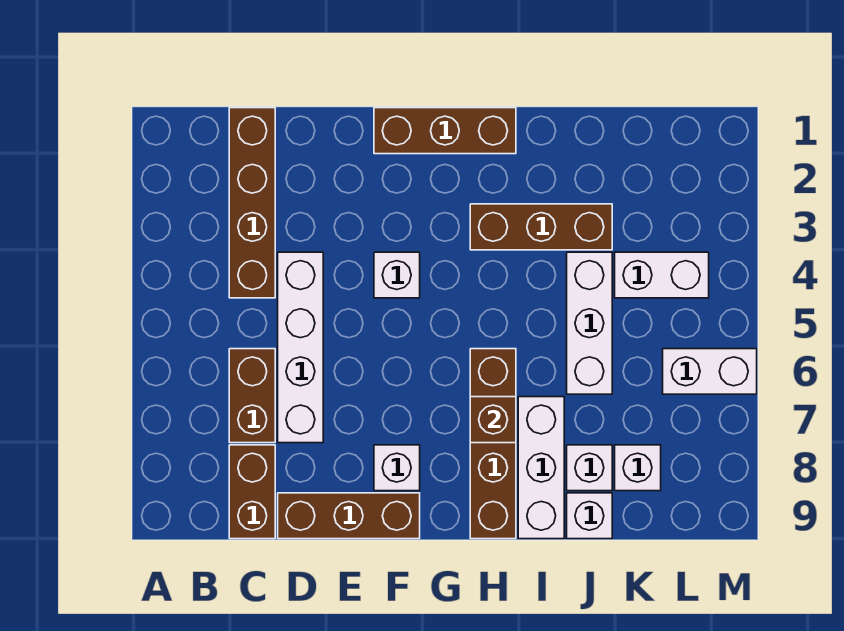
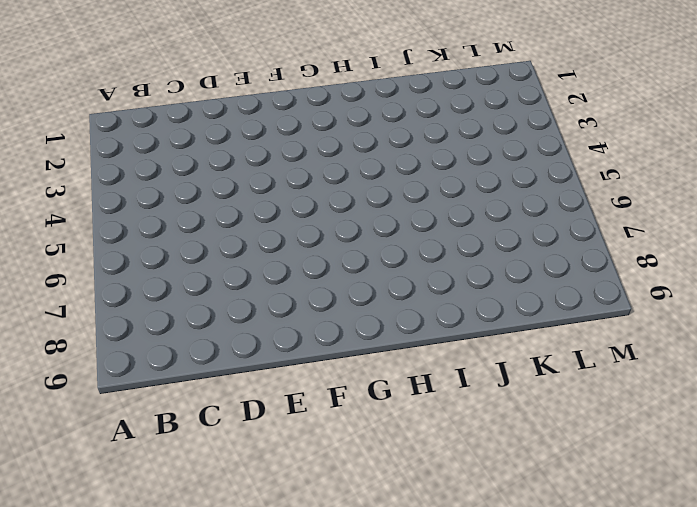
none -> brown brick C1:C4 level 1
none -> brown brick C6:C7 level 1
none -> brown brick C8:C9 level 1

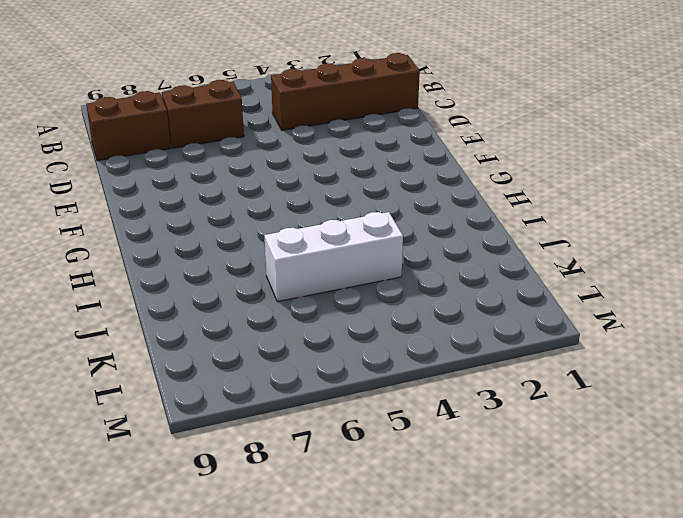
none -> white brick D4:D7 level 1
none -> brown brick D9:F9 level 1
none -> brown brick F1:H1 level 1

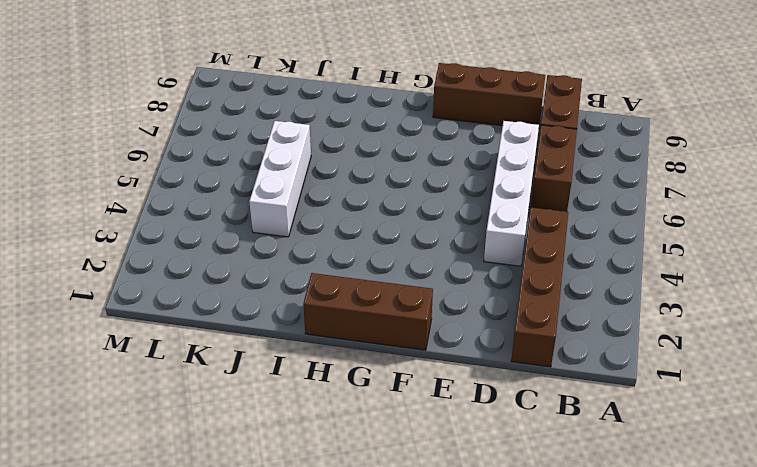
none -> white brick F4 level 1
none -> white brick F8 level 1
none -> brown brick H3:J3 level 1

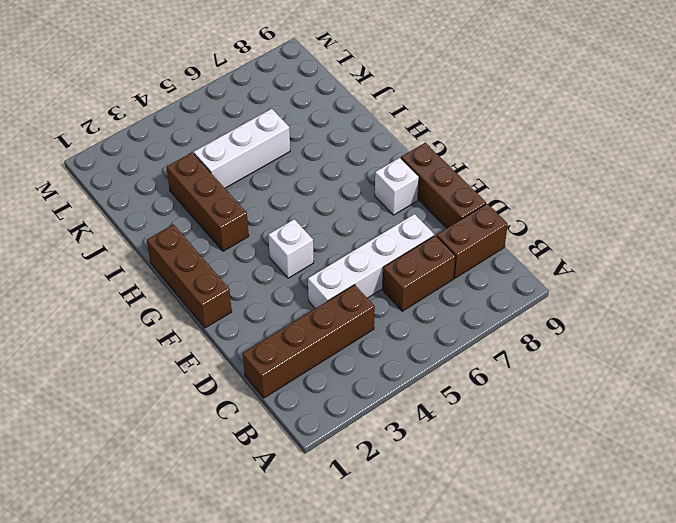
none -> brown brick H6:H9 level 1
none -> white brick I7:I9 level 1
none -> white brick J8 level 1

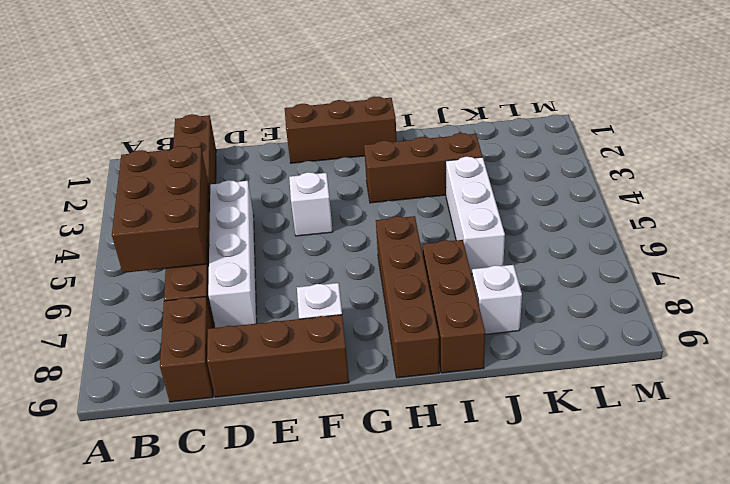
brown brick B4:C6 level 2 -> none
brown brick I7:I9 level 1 -> white brick I7:I9 level 1
none -> white brick J9 level 1
none -> white brick K4:L4 level 1
none -> white brick K8 level 1

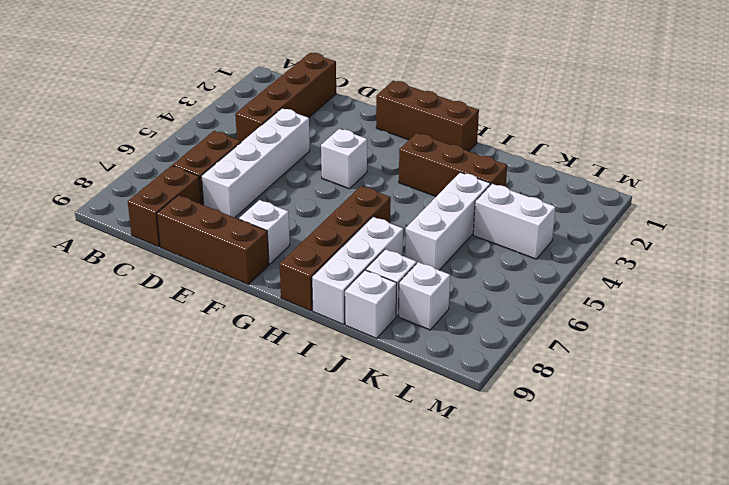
none -> white brick L6:M6 level 1
none -> brown brick H7 level 2

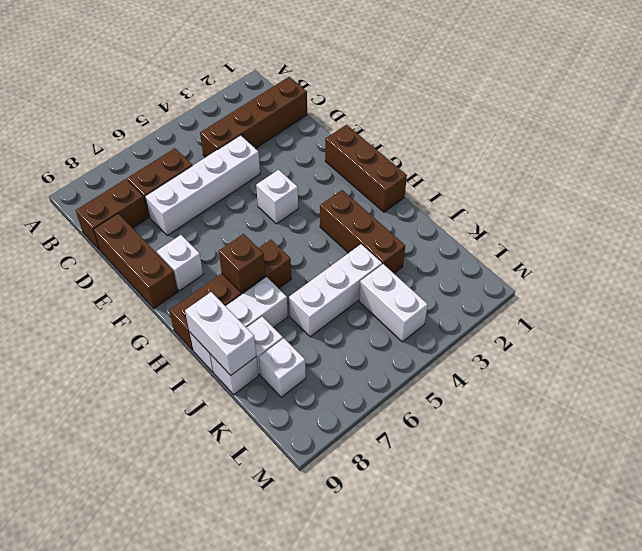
white brick I9:J9 level 2 -> white brick L6:M6 level 1

